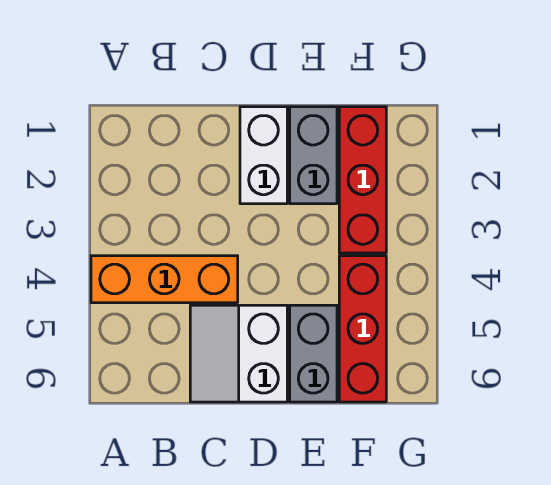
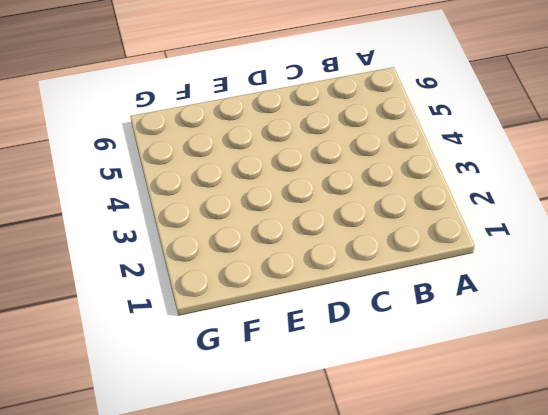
none -> orange brick A4:C4 level 1
none -> white slope C5:D6 level 1 top D

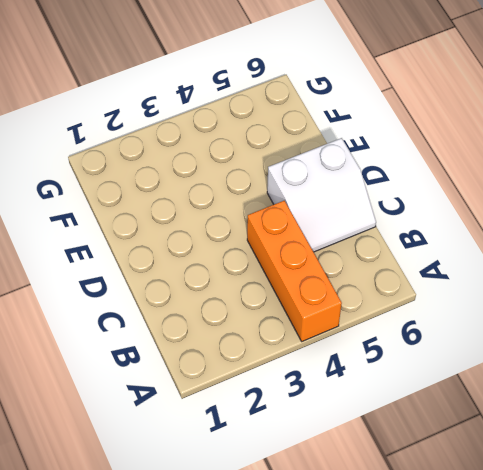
none -> white brick D1:D2 level 1
none -> grey brick E1:E2 level 1

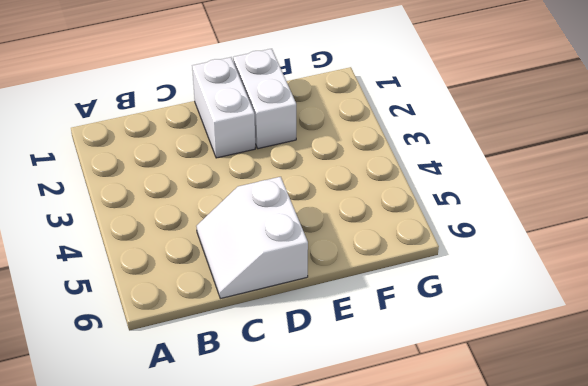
white brick E1:E2 level 1 -> grey brick E1:E2 level 1
none -> orange brick A4:C4 level 1
none -> grey brick E5:E6 level 1

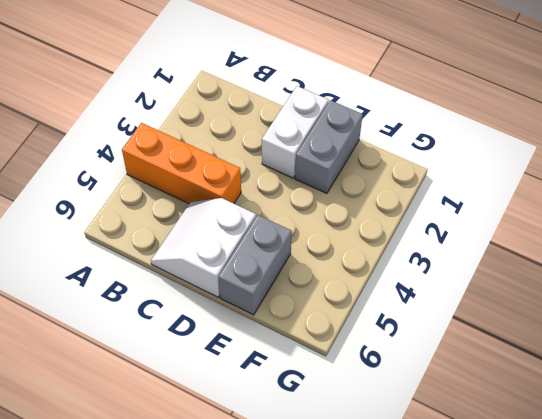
none -> red brick F1:F3 level 1
none -> red brick F4:F6 level 1

